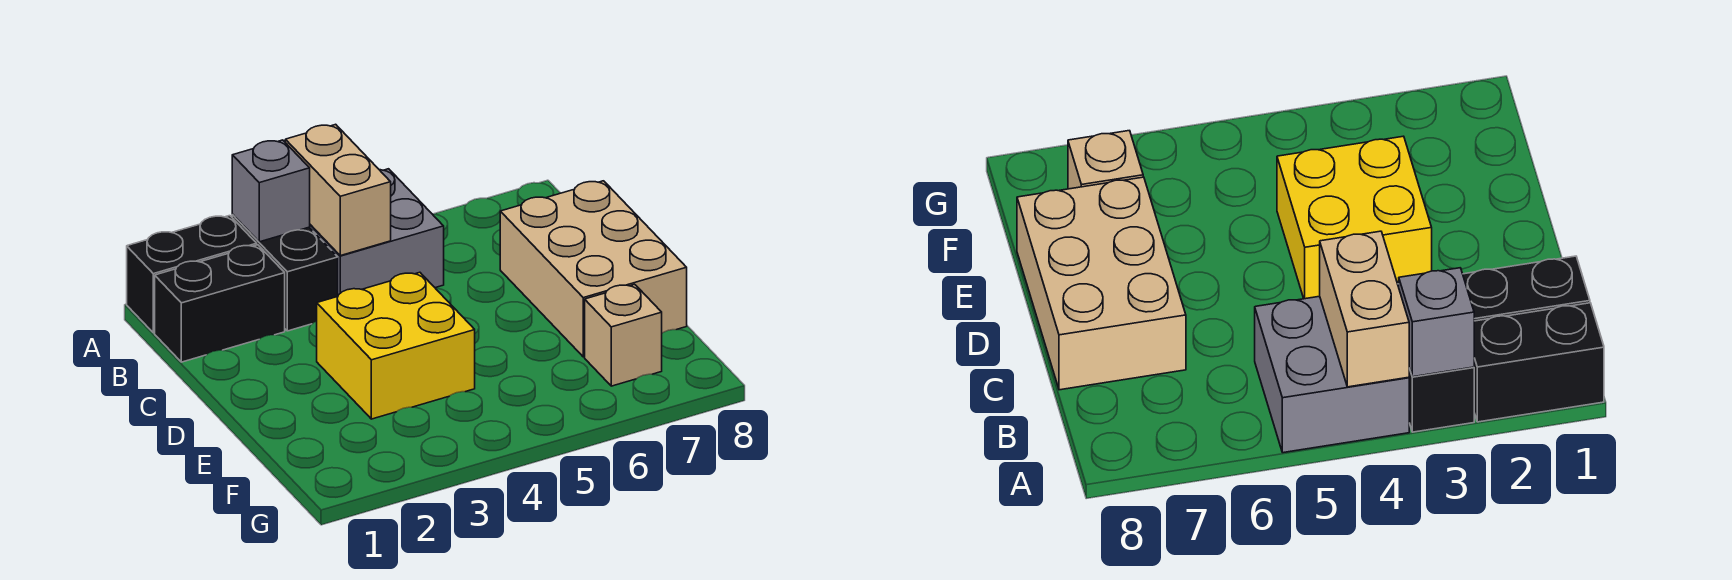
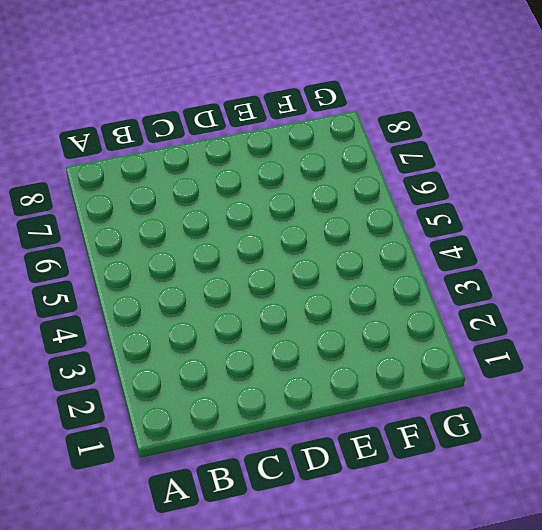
none -> black brick A1:A2 level 1
none -> black brick A3:B3 level 1

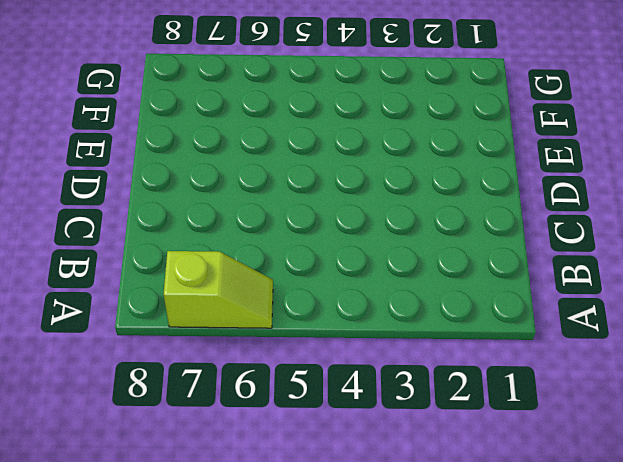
lime slope A6:A7 level 1 top 7 -> none
none -> black brick A1:A2 level 1
none -> black brick A3:B3 level 1

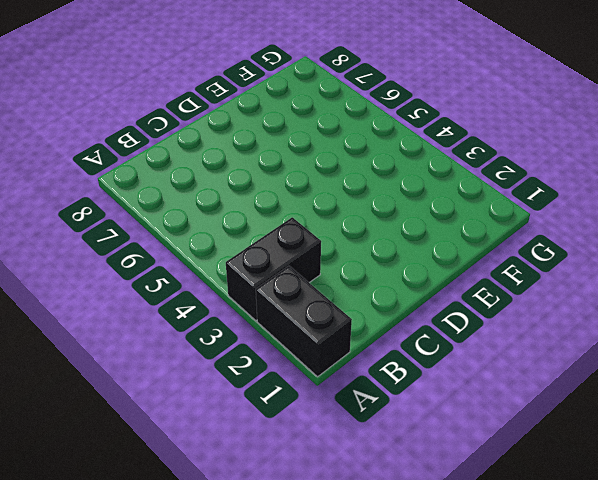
none -> grey brick A4:B5 level 1
none -> black brick B1:B2 level 1

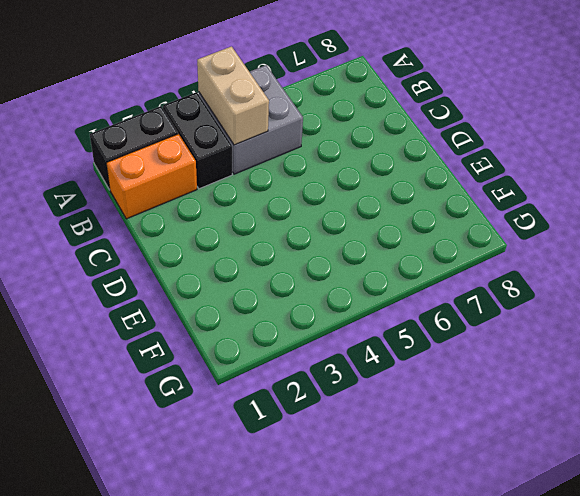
orange brick B1:B2 level 1 -> black brick B1:B2 level 1
none -> tan brick C7:E8 level 1
none -> yellow brick D3:E4 level 1

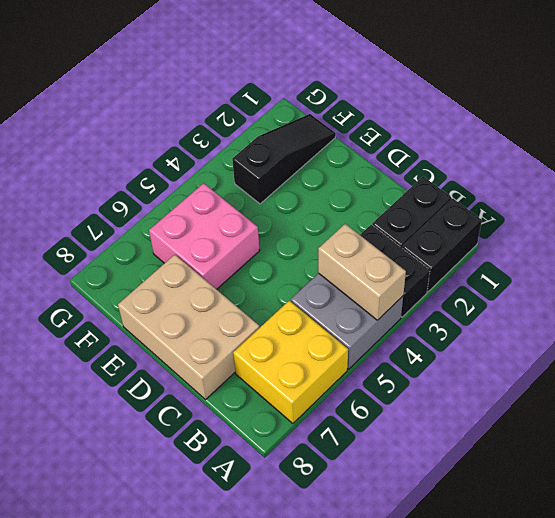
yellow brick A6:B7 level 1 -> yellow brick D3:E4 level 1
pink brick E5:F6 level 1 -> none
black slope F1:F3 level 1 top 3 -> none
none -> tan brick F7 level 1
none -> grey brick A3 level 2

